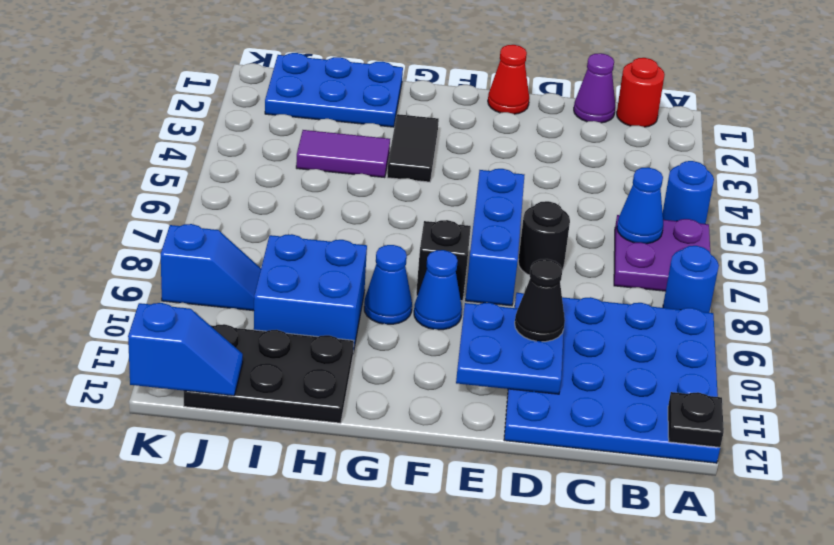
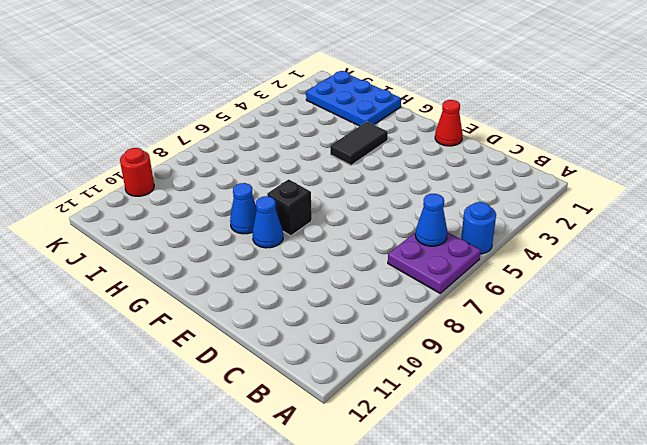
red round brick K10 level 1 -> red round brick B1 level 1
none -> blue round brick A8 level 1
none -> blue plate A9:D12 level 1
none -> purple cone C1 level 1

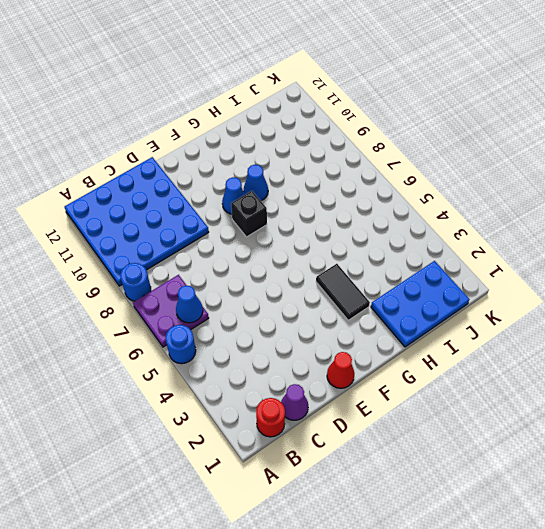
none -> black round brick D7 level 1
none -> blue brick E6:E8 level 1
none -> purple tile H4:I4 level 1

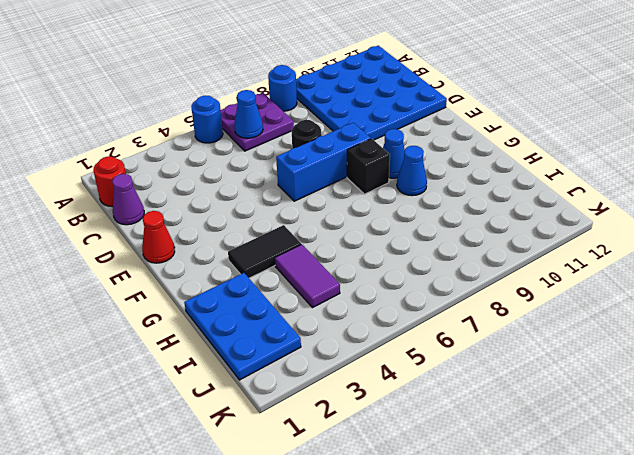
none -> blue brick H9:I10 level 1
none -> black plate H11:J12 level 1
none -> blue slope J9:K9 level 1 top K

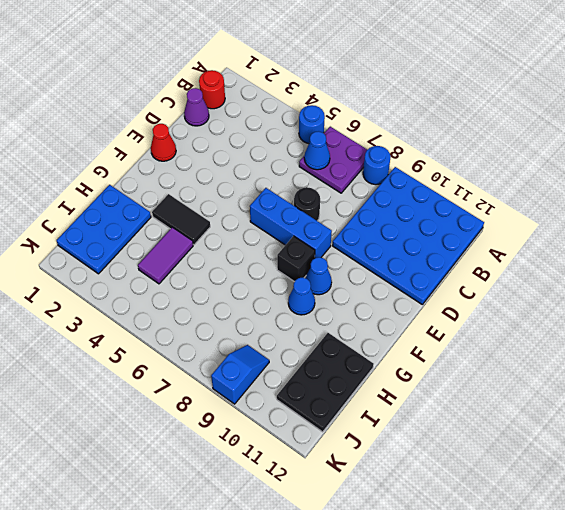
none -> blue brick H9:I10 level 1
none -> black plate A12 level 2
none -> blue plate D10:E11 level 2

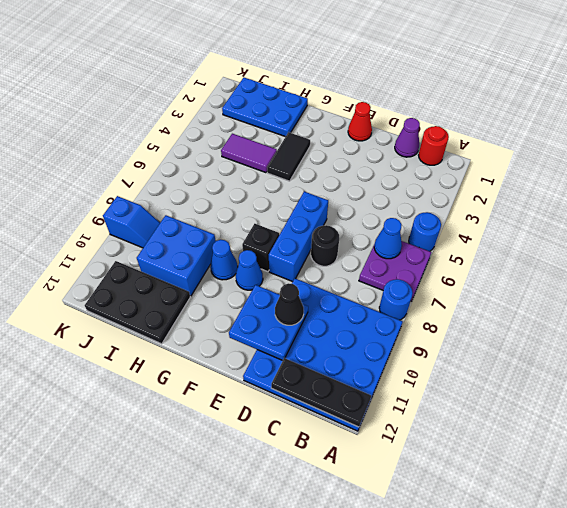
black plate A12:C12 level 2 -> black plate A12 level 2
none -> blue slope J12:K12 level 2 top K

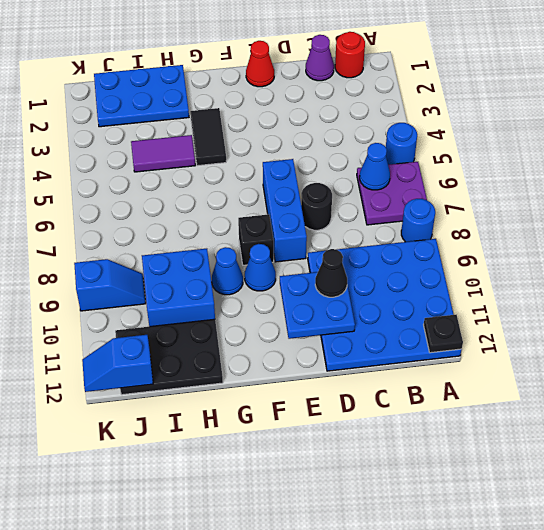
blue slope J12:K12 level 2 top J -> blue slope J12:K12 level 2 top K

